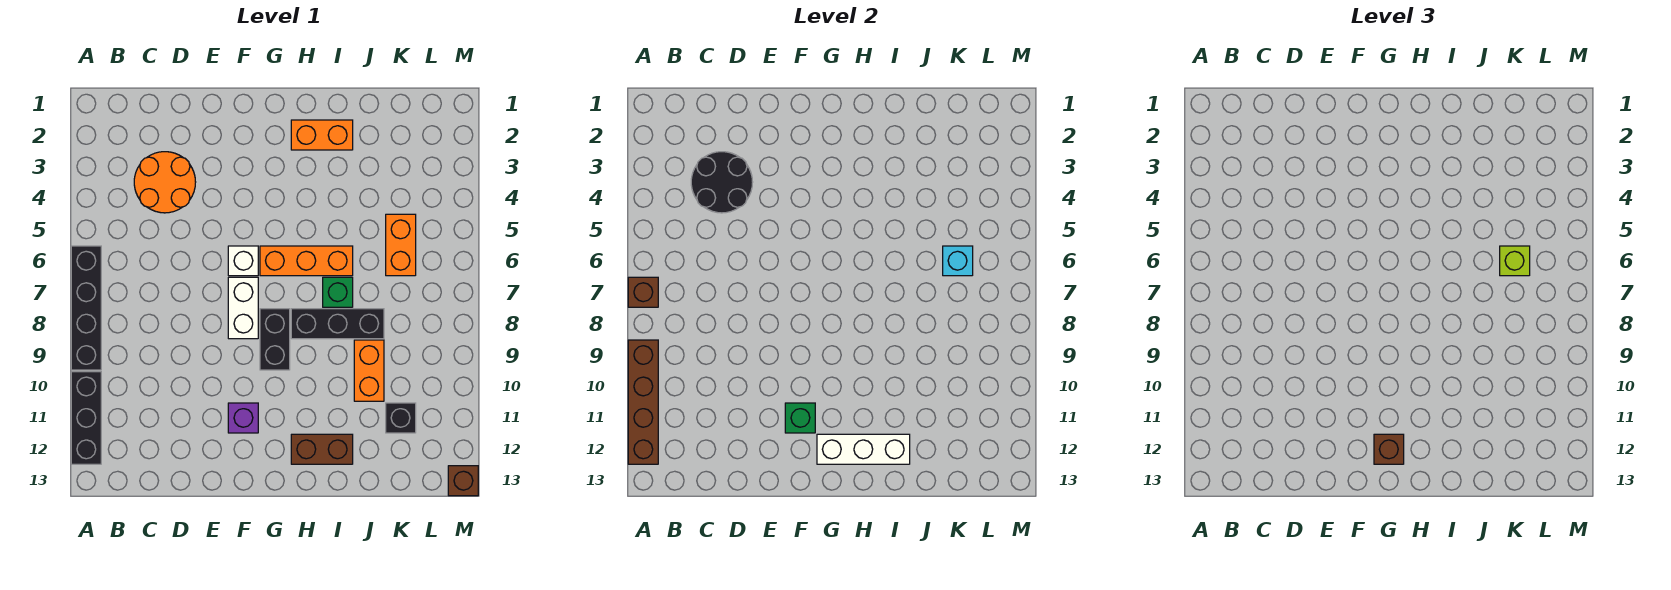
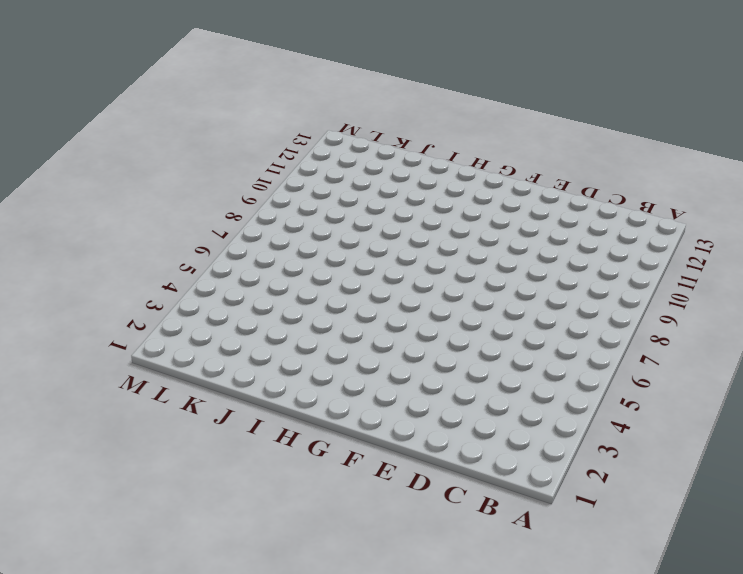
none -> black brick A6:A9 level 1
none -> black brick A10:A12 level 1
none -> orange round brick C3:D4 level 1

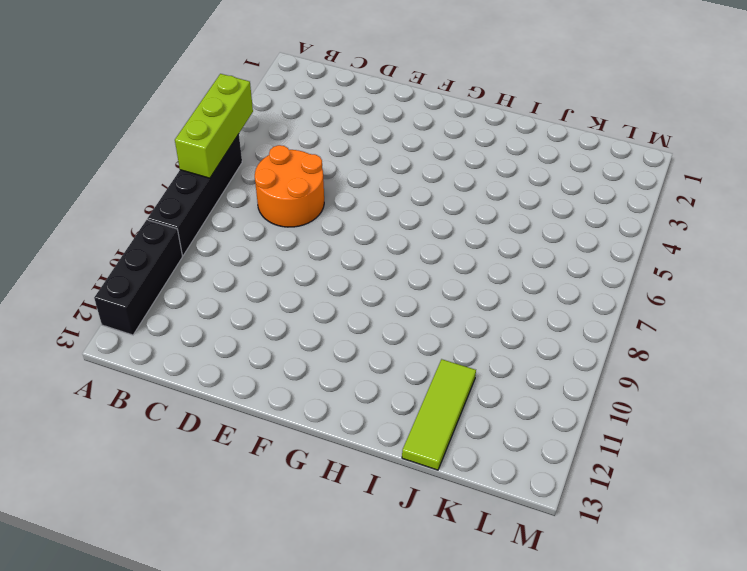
lime brick A5:A7 level 2 -> brown brick A7 level 2
orange round brick C6:D7 level 1 -> orange round brick C3:D4 level 1
lime tile J11:J13 level 1 -> none
none -> white brick F6 level 1
none -> white brick F7:F8 level 1
none -> purple brick F11 level 1

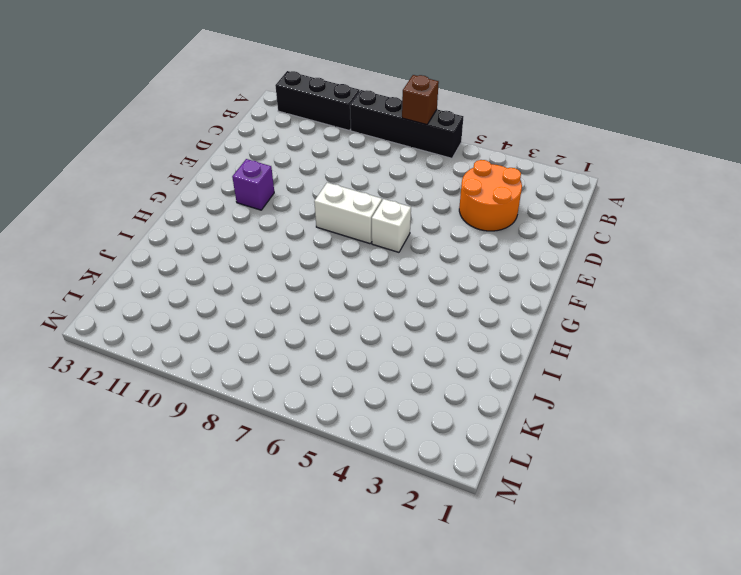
none -> orange brick G6:I6 level 1
none -> black brick G8:G9 level 1
none -> orange brick H2:I2 level 1

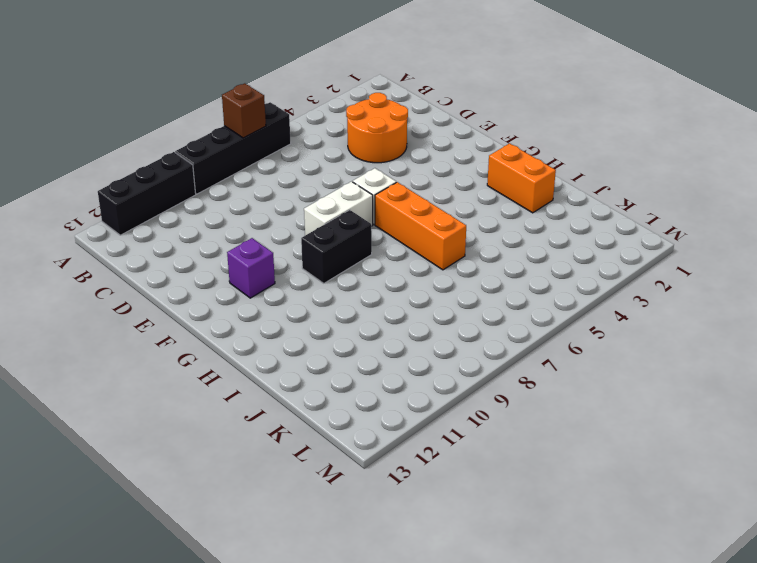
none -> black brick H8:J8 level 1
none -> brown brick H12:I12 level 1
none -> green brick I7 level 1

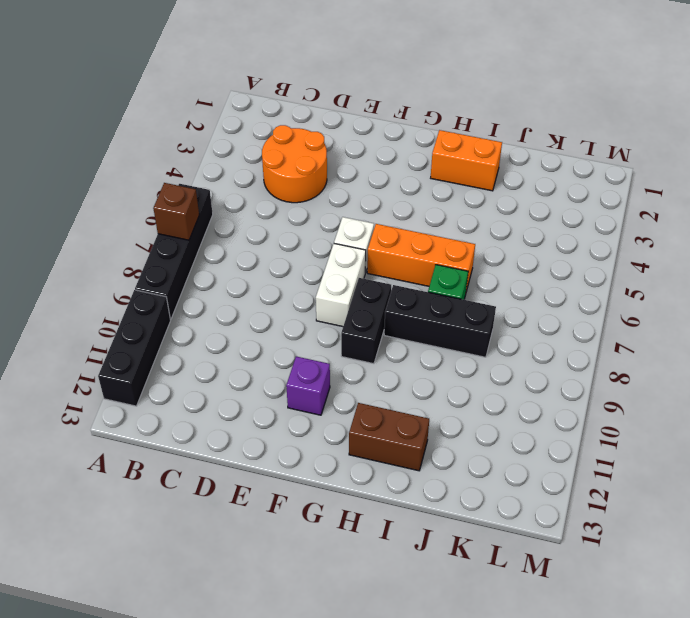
none -> orange brick J9:J10 level 1
none -> orange brick K5:K6 level 1
none -> black brick K11 level 1

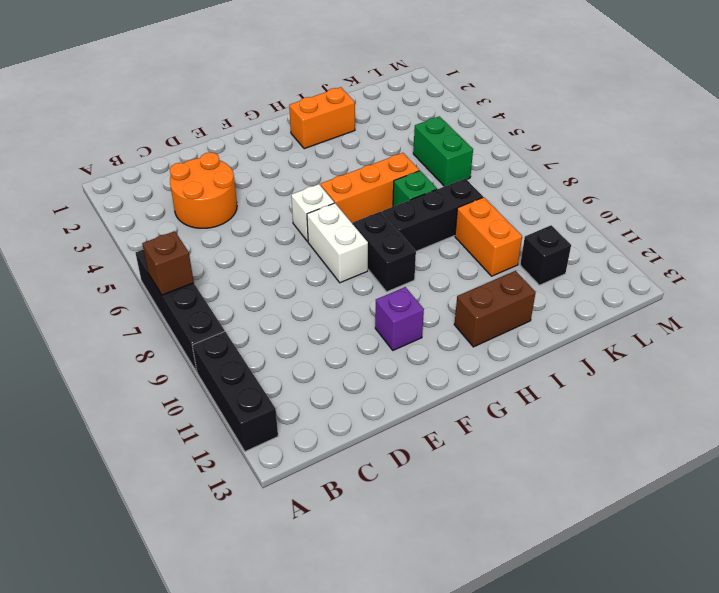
green brick K5:K6 level 1 -> orange brick K5:K6 level 1
none -> brown brick M13 level 1
none -> brown brick A9:A12 level 2
none -> black round brick C3:D4 level 2

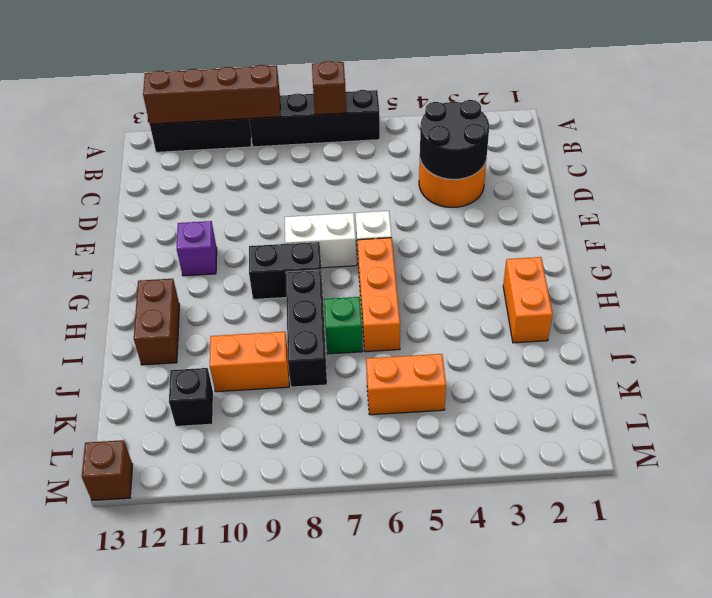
none -> green brick F11 level 2
none -> white brick G12:I12 level 2
none -> cyan brick K6 level 2

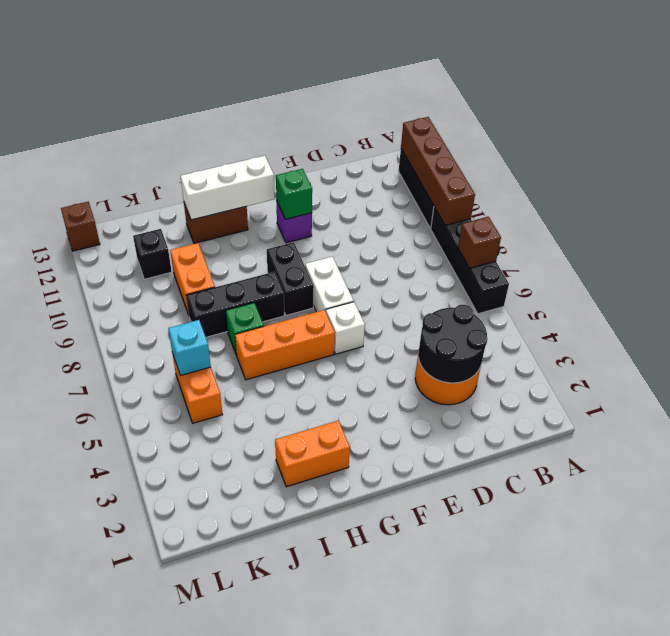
none -> brown brick G12 level 3
none -> lime brick K6 level 3

